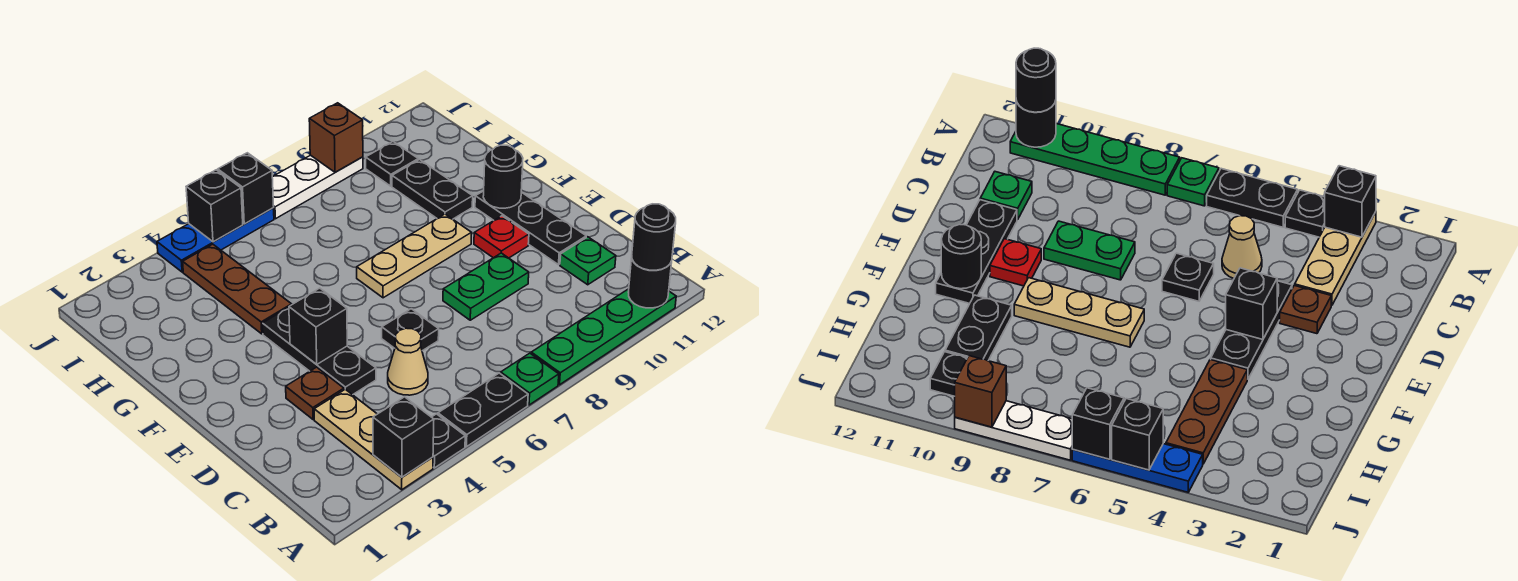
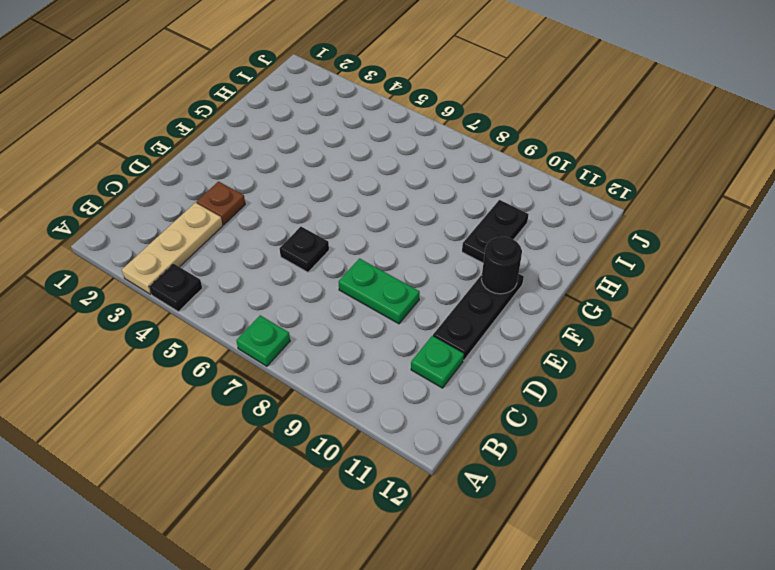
none -> black plate A5:A6 level 1
none -> green plate A8:A11 level 1
none -> tan cone C5 level 1

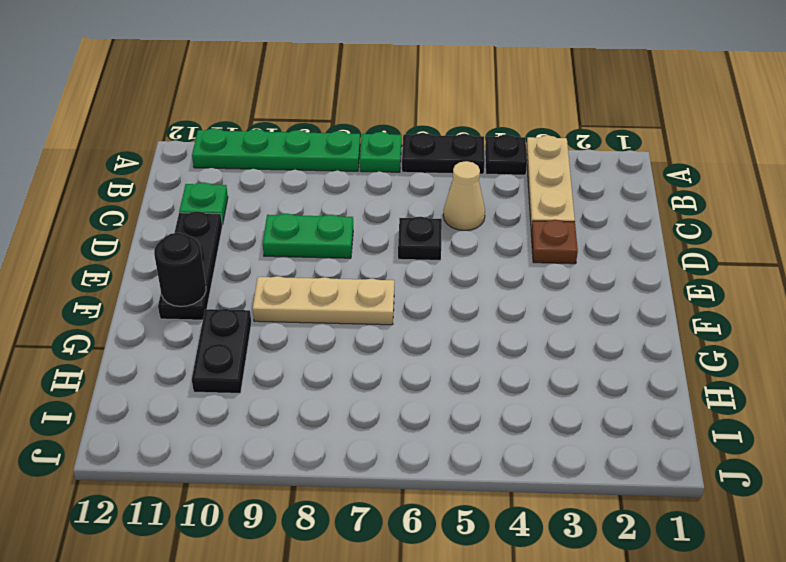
none -> black plate D4:F4 level 1
none -> red plate E10 level 1
none -> brown plate G4:I4 level 1

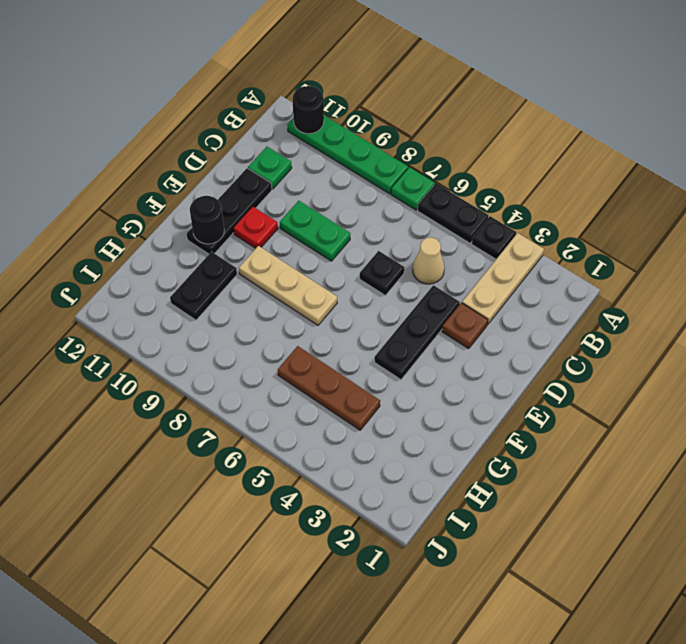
brown plate H4:H6 level 1 -> brown plate G4:I4 level 1
none -> black plate I10 level 1
none -> blue plate J4:J6 level 1
none -> white plate J7:J9 level 1

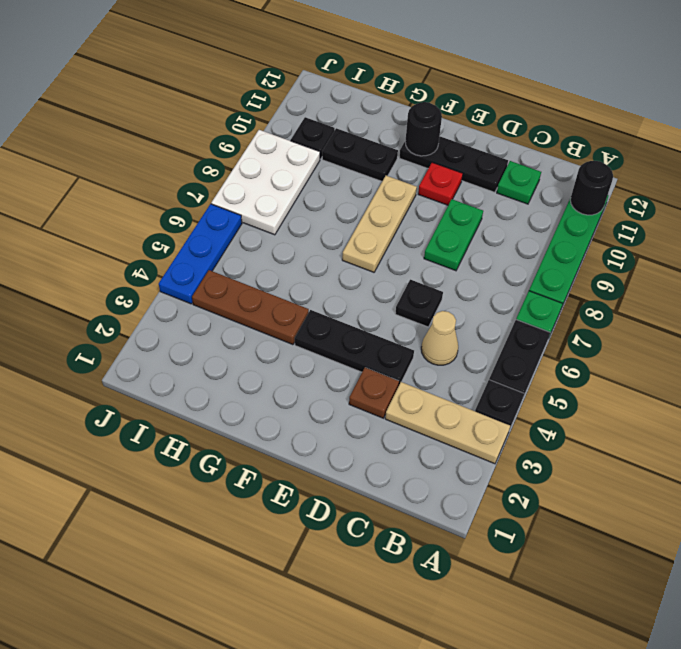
white plate I7:J9 level 1 -> white plate J7:J9 level 1
none -> black brick A3 level 2
none -> black brick E4 level 2
none -> black brick J5 level 2

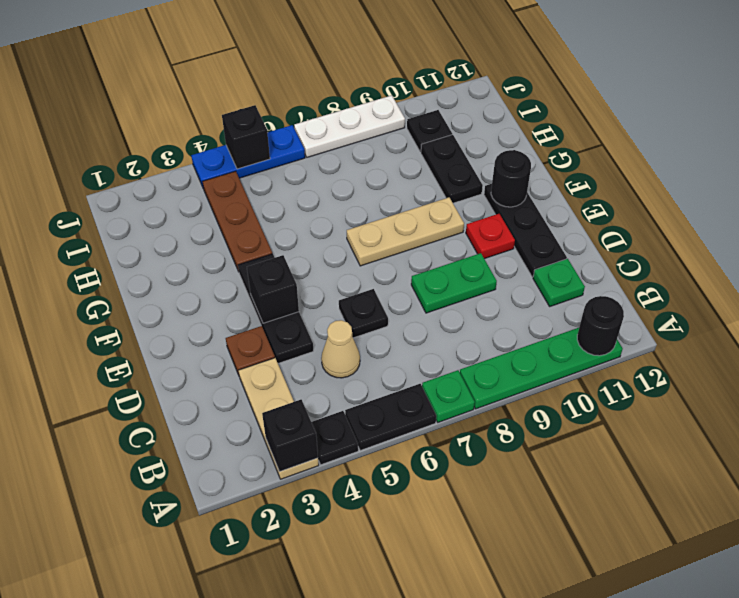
none -> black brick J6 level 2
none -> brown brick J9 level 2
none -> black round brick A11 level 3

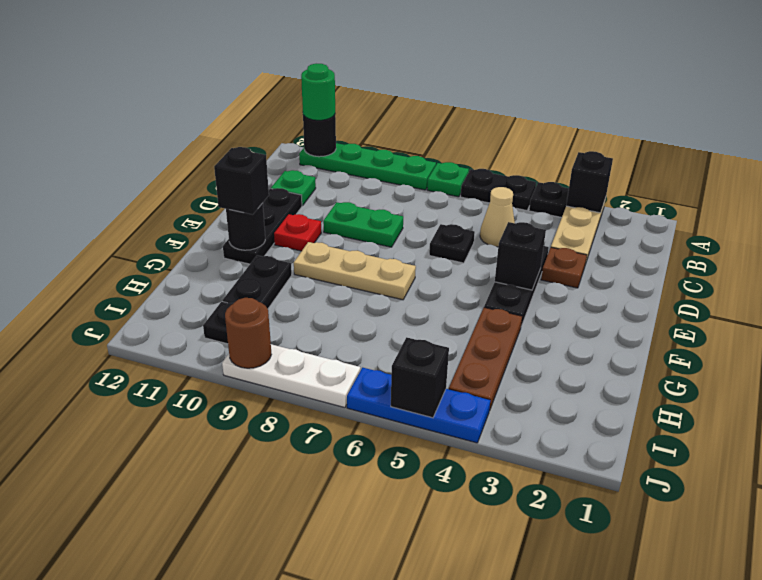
green round brick A11 level 3 -> black round brick A11 level 3
black brick F11 level 3 -> black brick J6 level 2
brown round brick J9 level 2 -> brown brick J9 level 2

